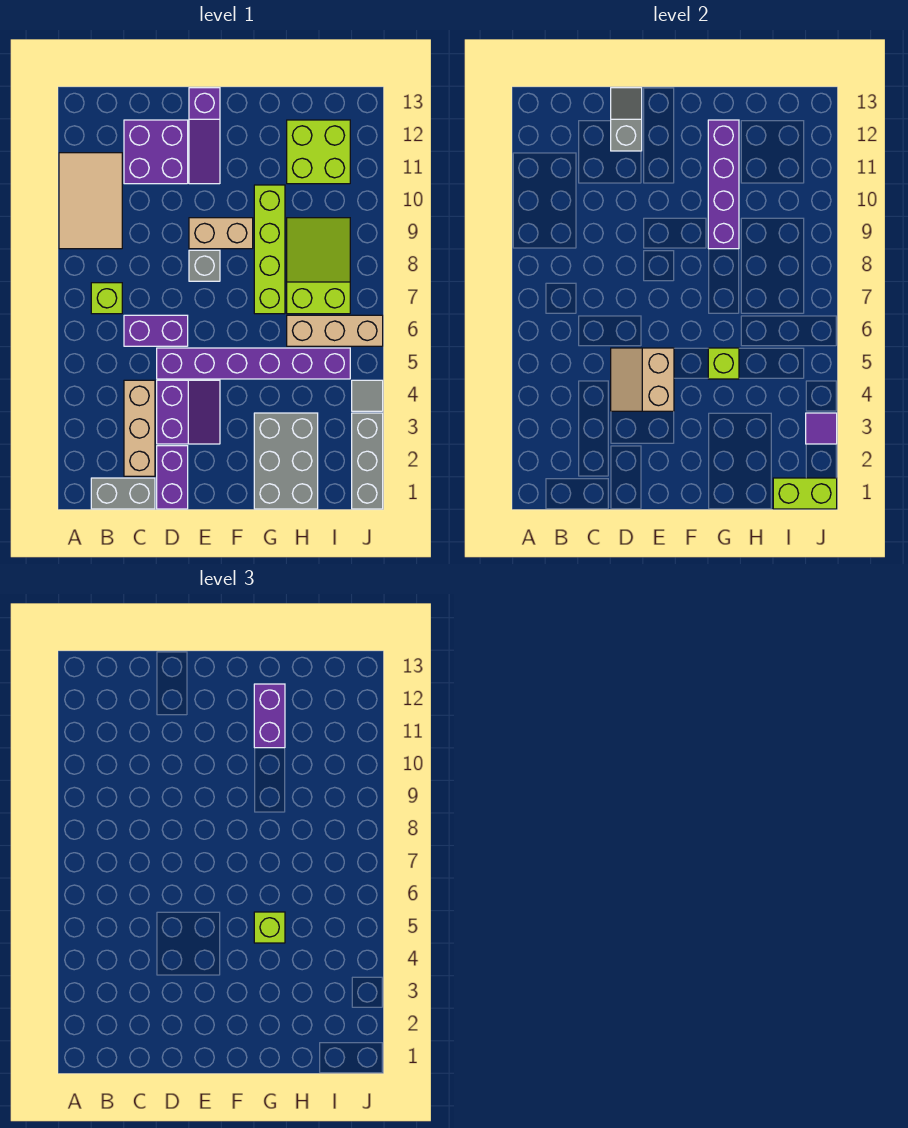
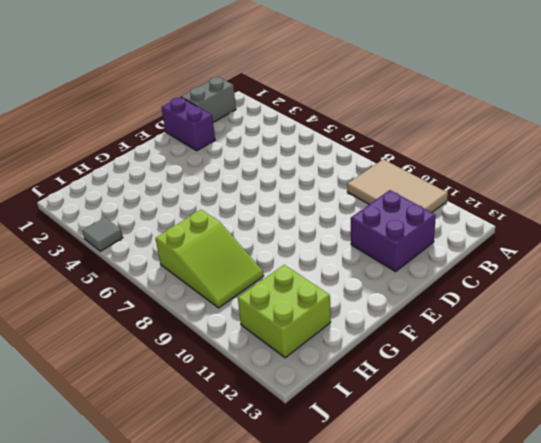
none -> lime brick B7 level 1
none -> tan brick C2:C4 level 1
none -> purple brick C6:D6 level 1

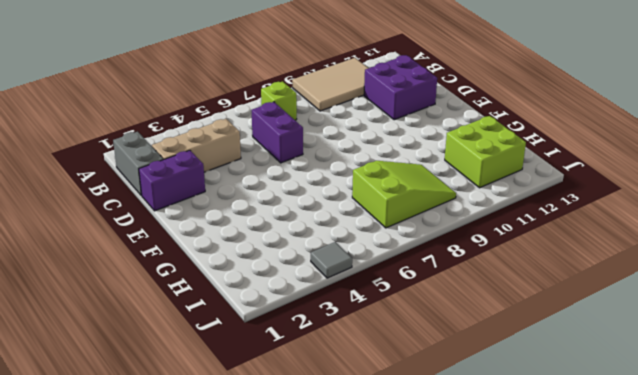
none -> purple slope D3:E4 level 1 top D
none -> purple brick D5:I5 level 1
none -> grey brick E8 level 1

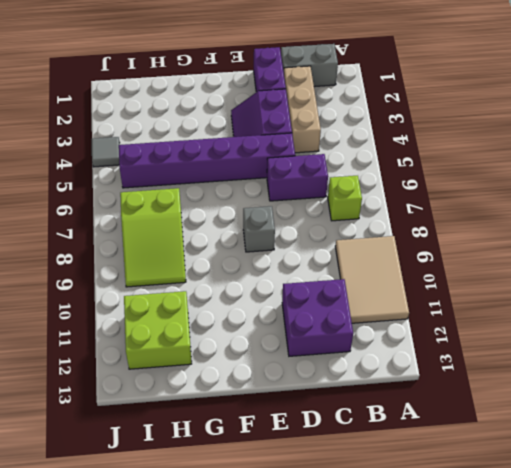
none -> tan brick E9:F9 level 1
none -> purple slope E11:E13 level 1 top 13
none -> grey brick G1:H3 level 1

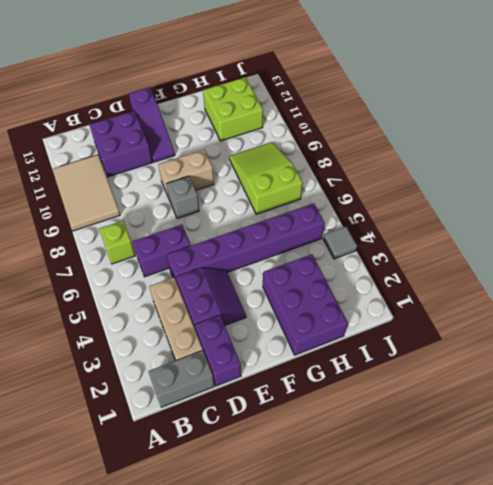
purple brick G1:H3 level 1 -> grey brick G1:H3 level 1
none -> lime brick G7:G10 level 1
none -> tan brick H6:J6 level 1
none -> grey brick J1:J3 level 1

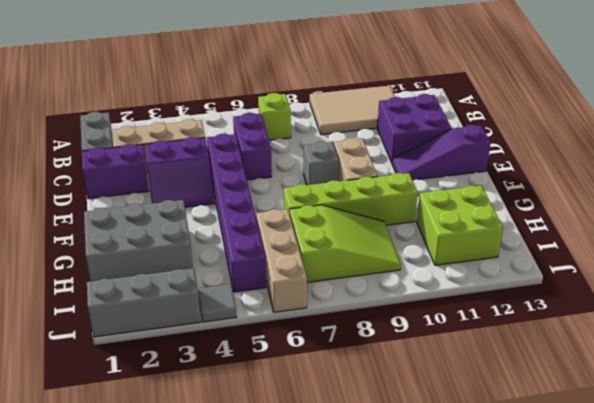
none -> tan slope D4:E5 level 2 top E
none -> grey slope D12:D13 level 2 top 12
none -> lime brick G5 level 2

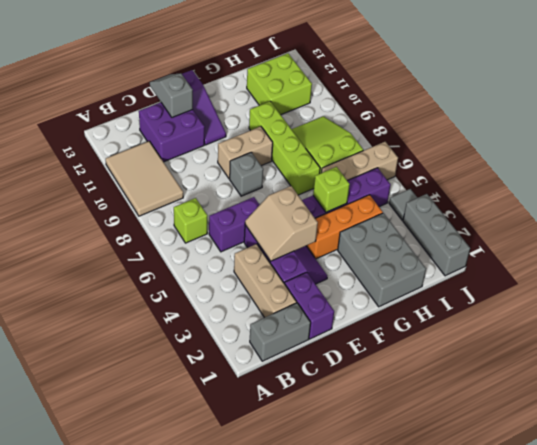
orange brick F4:H4 level 1 -> none
none -> purple brick G9:G12 level 2
none -> lime brick I1:J1 level 2
none -> purple tile J3 level 2

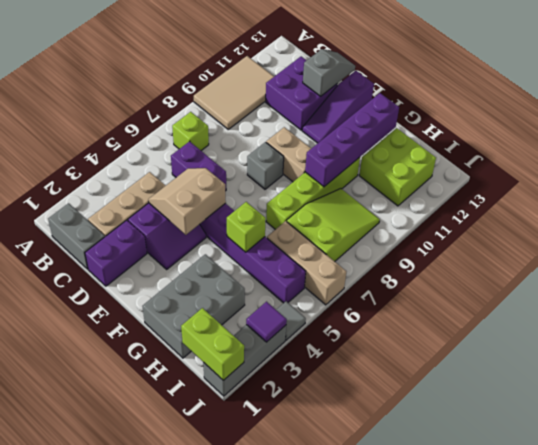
none -> lime brick G5 level 3
none -> purple brick G11:G12 level 3

